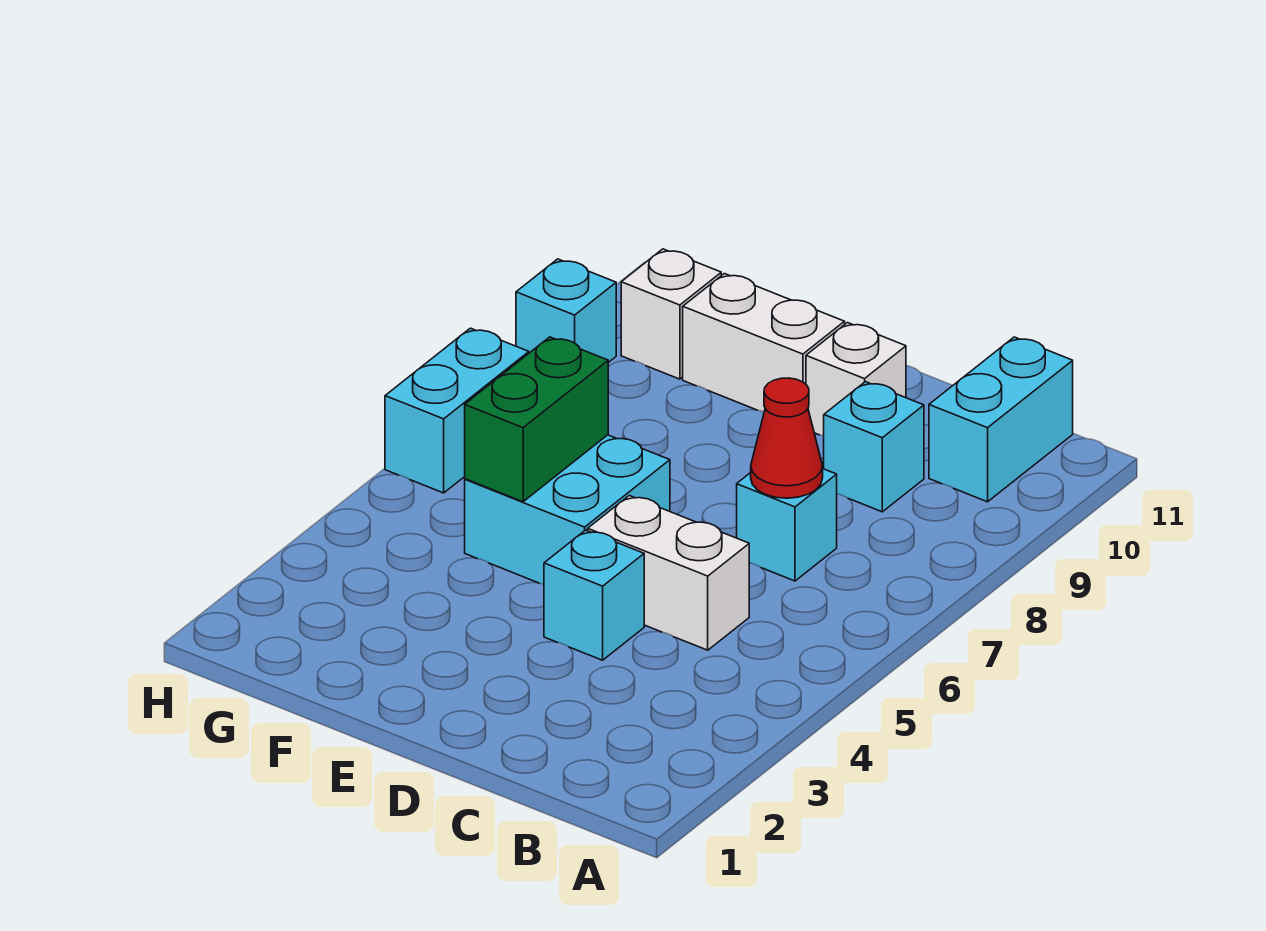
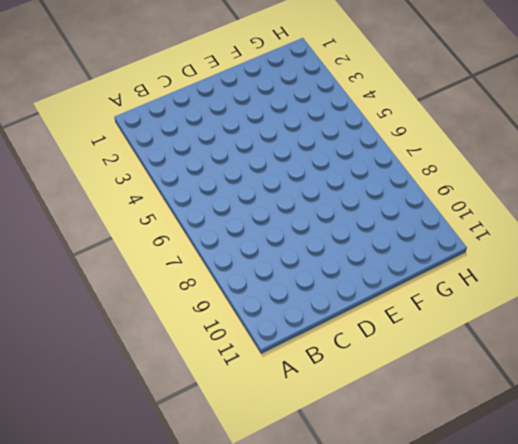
none -> cyan brick B10:B11 level 1
none -> white brick C5:D5 level 1
none -> cyan brick C7 level 1

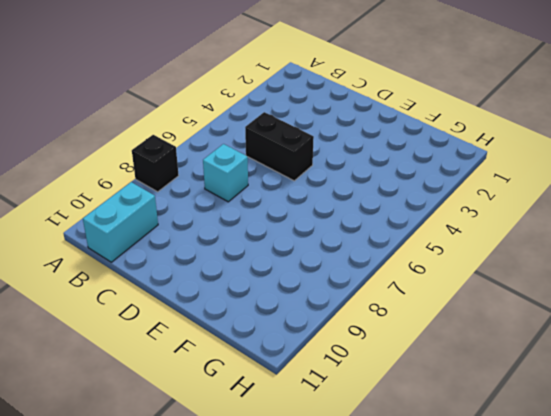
black brick A8 level 1 -> none
black brick C5:D5 level 1 -> white brick C5:D5 level 1
none -> cyan brick C9 level 1
none -> cyan brick D4 level 1
none -> white brick D10 level 1

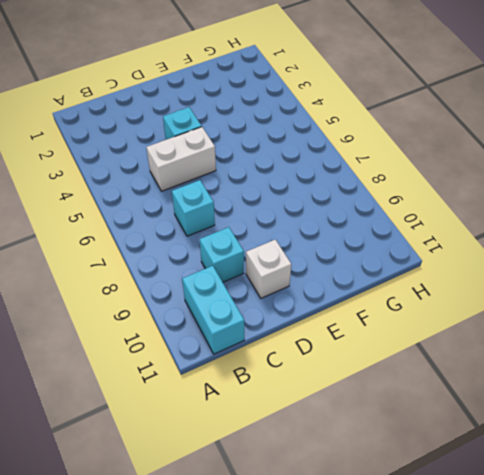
none -> cyan brick E5:F6 level 1
none -> white brick E10:F10 level 1
none -> white brick G10 level 1

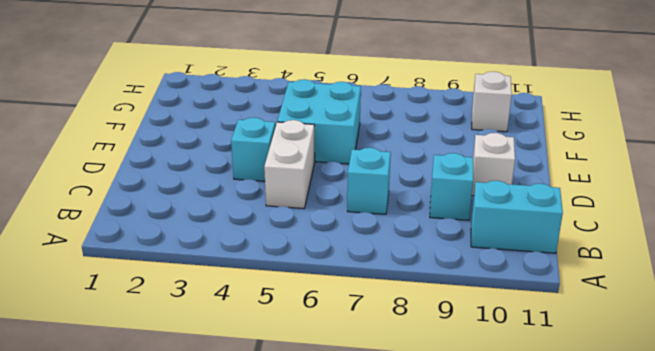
none -> white brick E10:F10 level 1
none -> cyan brick H6:H7 level 1
none -> cyan brick H9 level 1

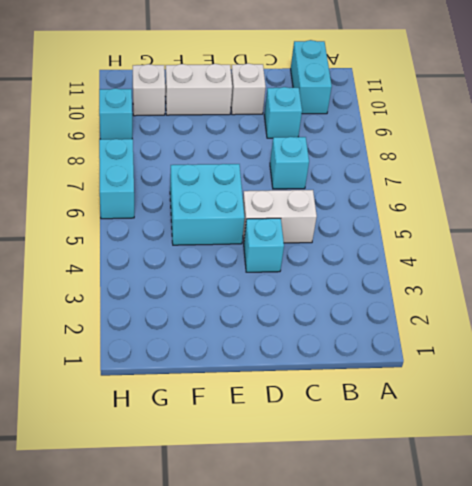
none -> red cone C7 level 2
none -> green brick F5:F6 level 2

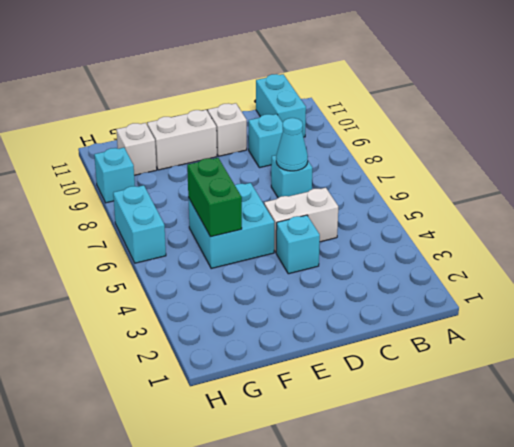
cyan cone C7 level 2 -> red cone C7 level 2

